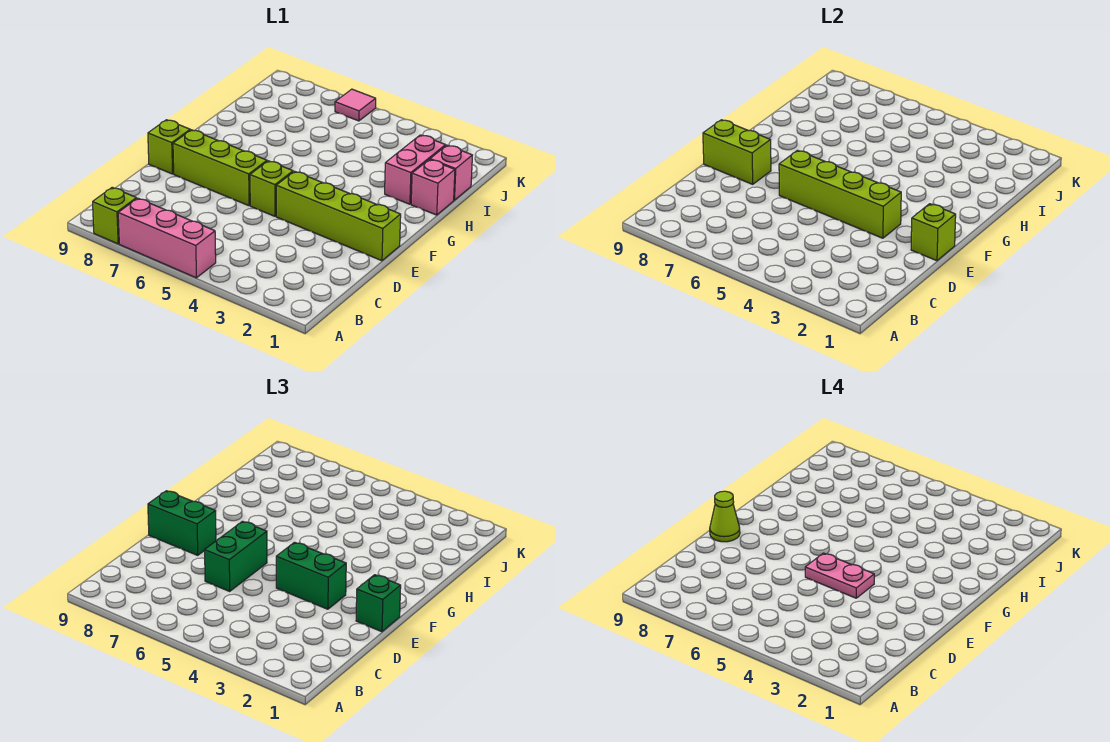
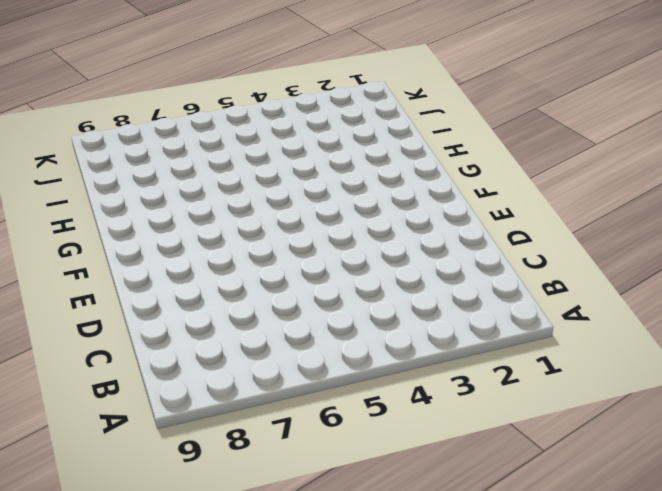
none -> pink brick A5:A7 level 1
none -> lime brick A8 level 1
none -> lime brick E1:E4 level 1

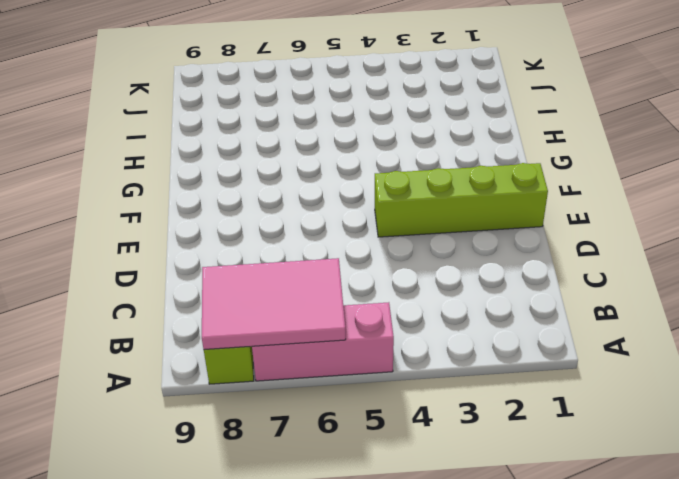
pink tile A6:B8 level 2 -> none
none -> lime brick E5 level 1
none -> lime brick E6:E8 level 1
none -> lime brick E9 level 1

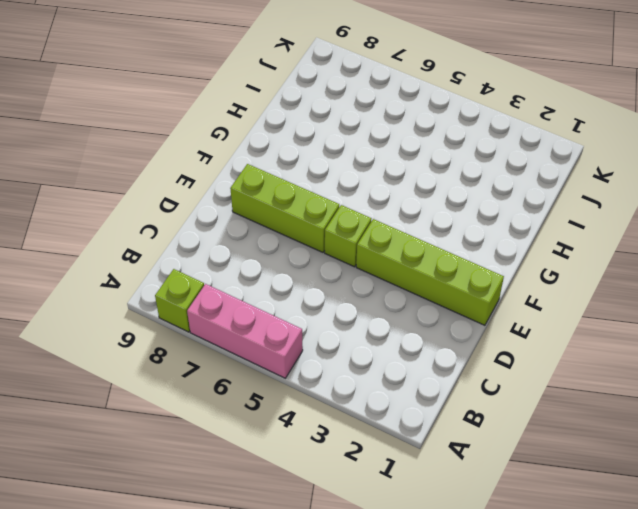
none -> lime brick E9 level 1
none -> pink brick H1 level 1
none -> pink brick H2:I2 level 1

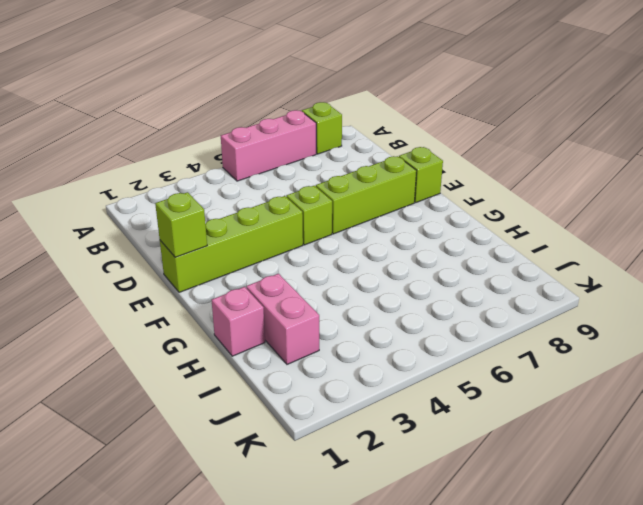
none -> pink brick I1 level 1
none -> pink tile K6 level 1
none -> lime brick E3:E6 level 2

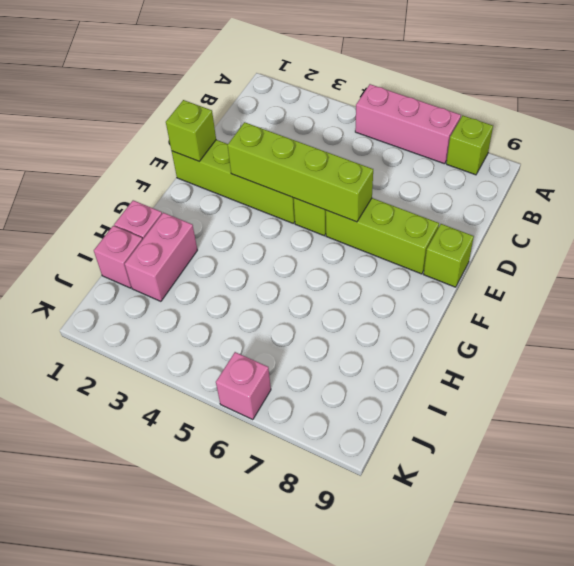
pink brick K6 level 1 -> pink tile K6 level 1
none -> lime brick E8:E9 level 2
none -> green brick D6:E6 level 3
none -> green brick E1 level 3

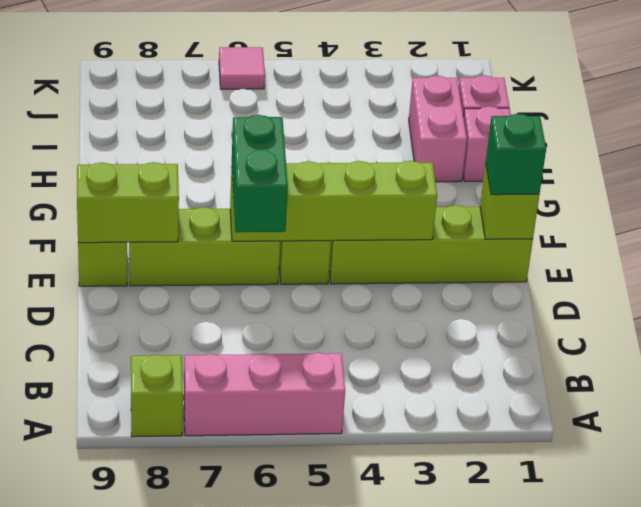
none -> green brick E3:E4 level 3
none -> green brick E8:E9 level 3
none -> pink plate E4:E5 level 4

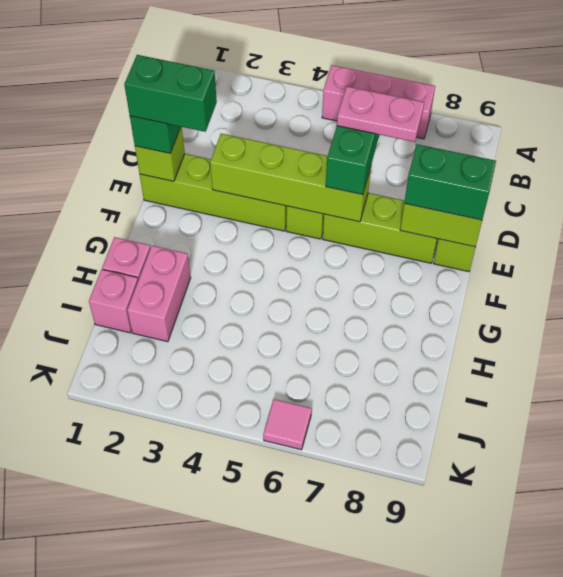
pink plate D6:D7 level 4 -> pink plate E4:E5 level 4
green brick E1:E2 level 4 -> green brick E3:E4 level 3
none -> lime brick A8 level 1
none -> lime cone E9 level 4

